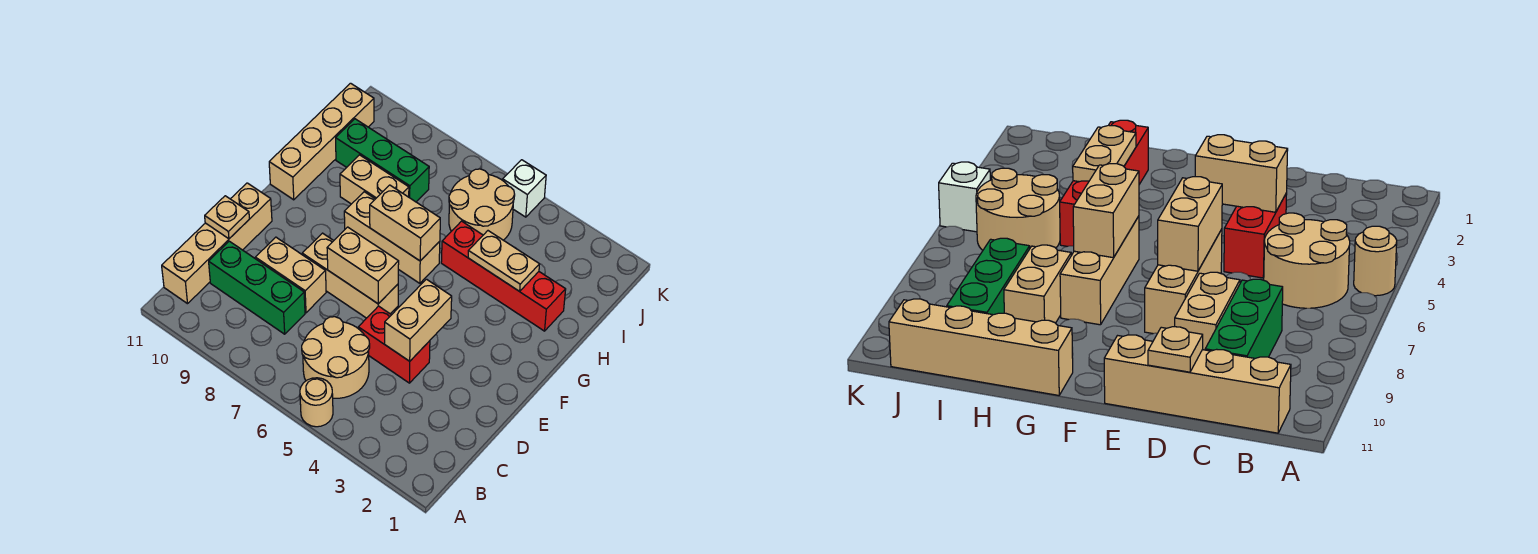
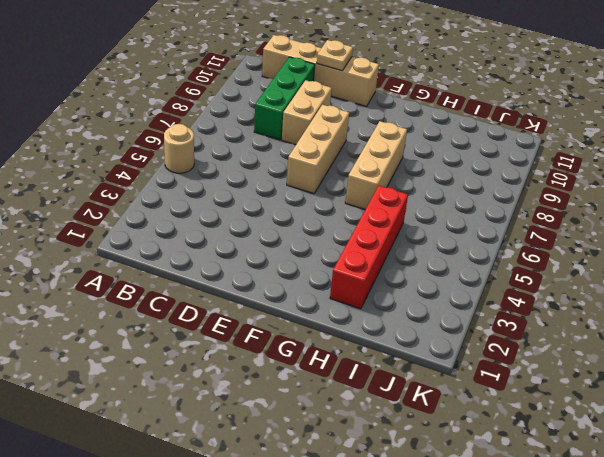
none -> tan round brick B5:C6 level 1
none -> red brick D4:D5 level 1
none -> tan brick G11:J11 level 1

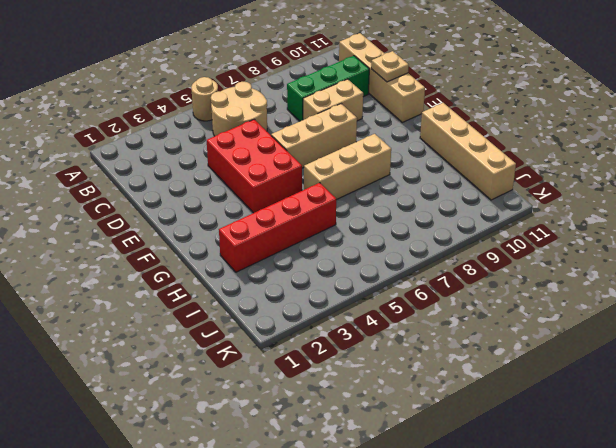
red brick D4:F5 level 1 -> red brick D4:D5 level 1
none -> tan brick H8:H9 level 1
none -> tan round brick I5:J6 level 1
none -> green brick I8:I10 level 1

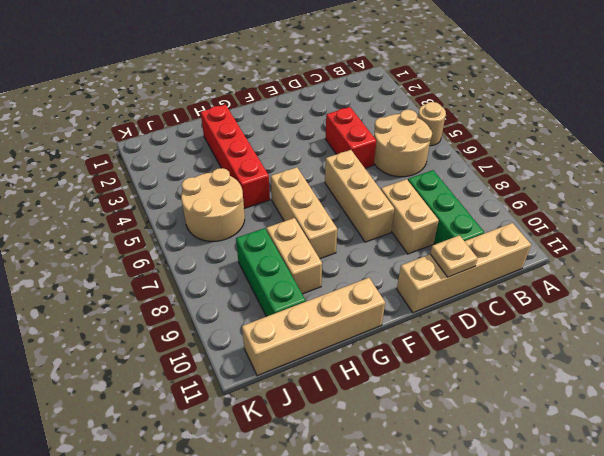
none -> white brick K5 level 1
none -> tan brick D4:E4 level 2
none -> tan brick E6:E7 level 2

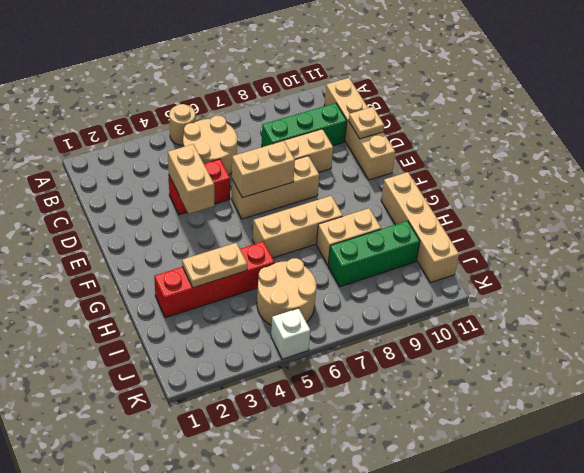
none -> tan brick G6:G7 level 2

